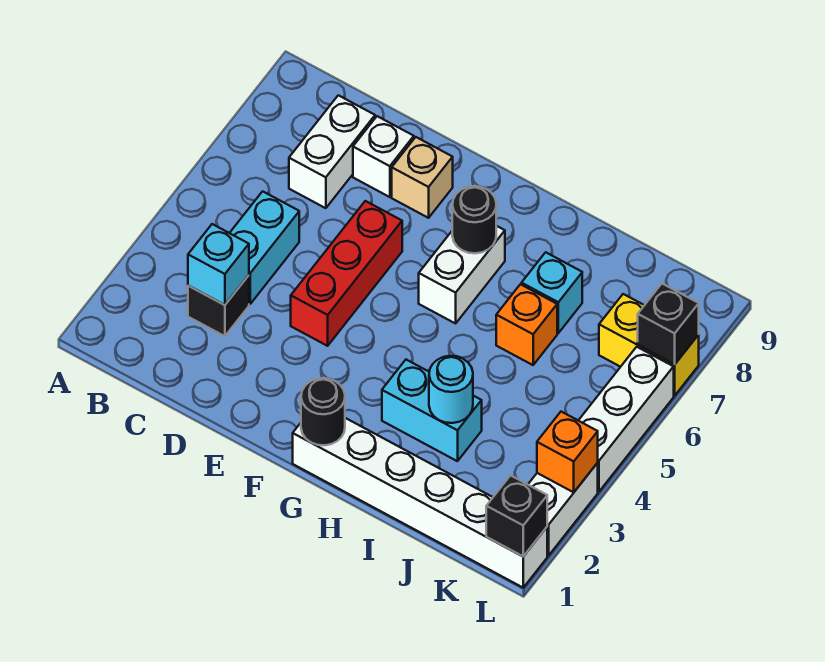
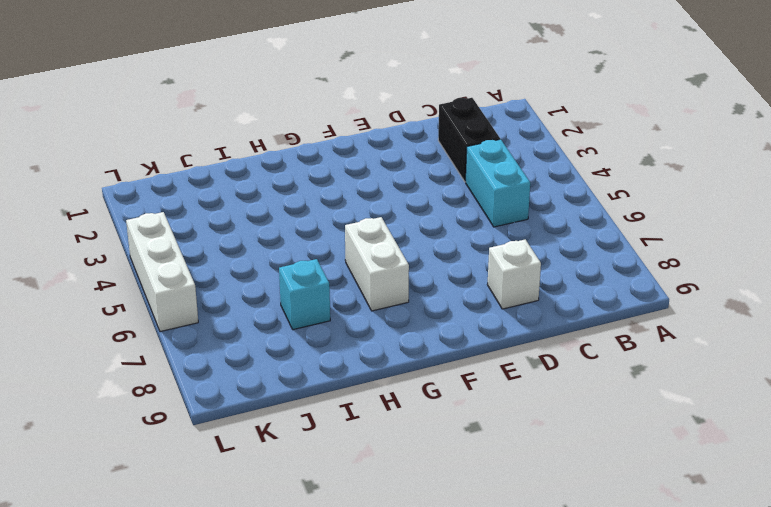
black brick C2:C3 level 1 -> black brick C3 level 1
none -> white brick C7:C8 level 1
none -> red brick E4:E6 level 1
none -> tan brick E8 level 1

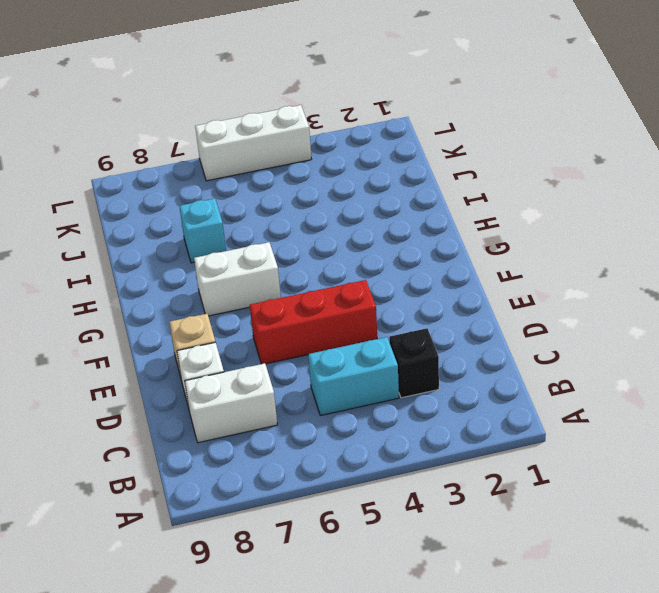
none -> white brick G1:L1 level 1
none -> cyan brick H3:I3 level 1
none -> orange brick I6 level 1

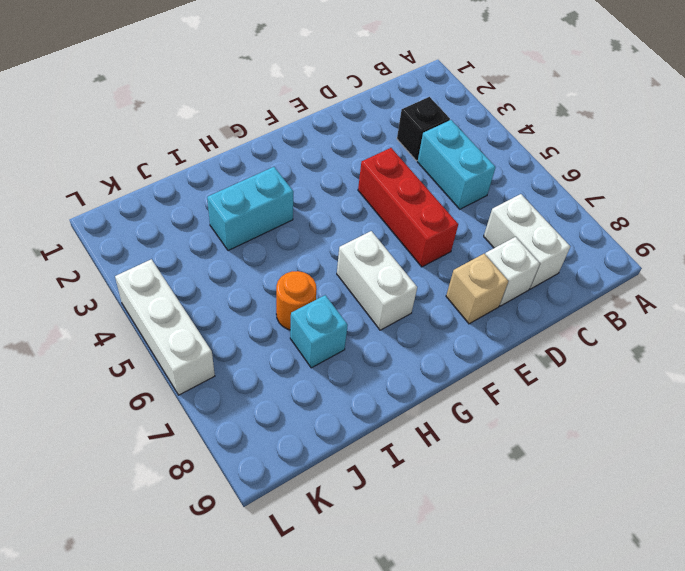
orange round brick I6 level 1 -> orange brick I6 level 1
none -> white brick G1:L1 level 1
none -> yellow brick K7:L7 level 1
none -> white brick L2:L3 level 1

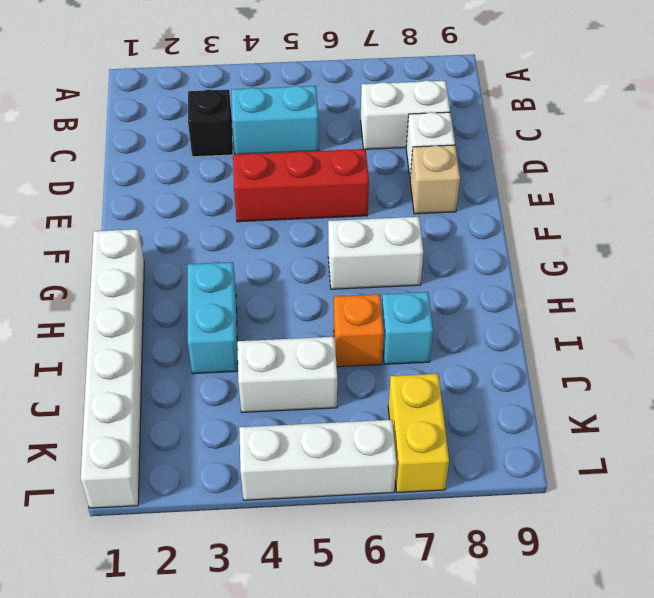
white brick J4:J5 level 1 -> white brick L2:L3 level 1
none -> cyan brick C3 level 2
none -> black round brick G1 level 2
none -> black round brick G7 level 2

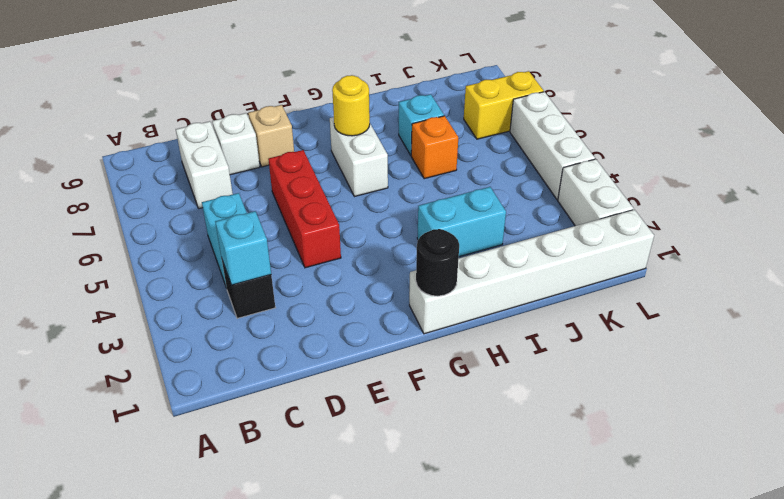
yellow round brick G7 level 2 -> black round brick G7 level 2
none -> cyan round brick I3 level 2
none -> black brick L1 level 2
none -> orange brick L3 level 2

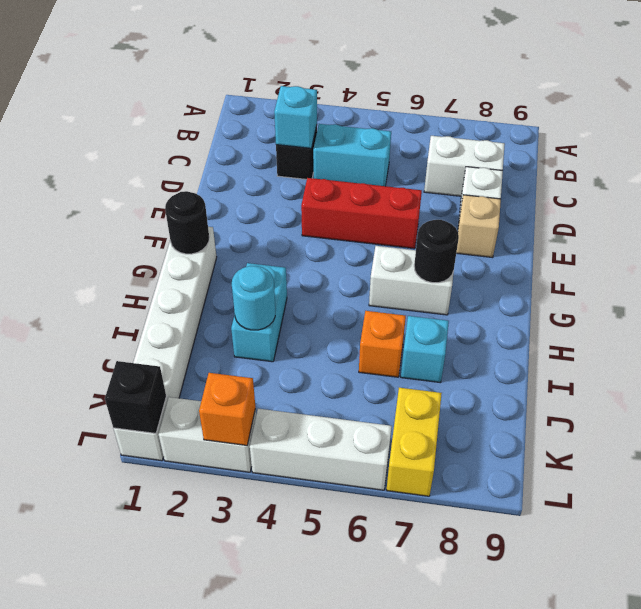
none -> black brick L7 level 2

